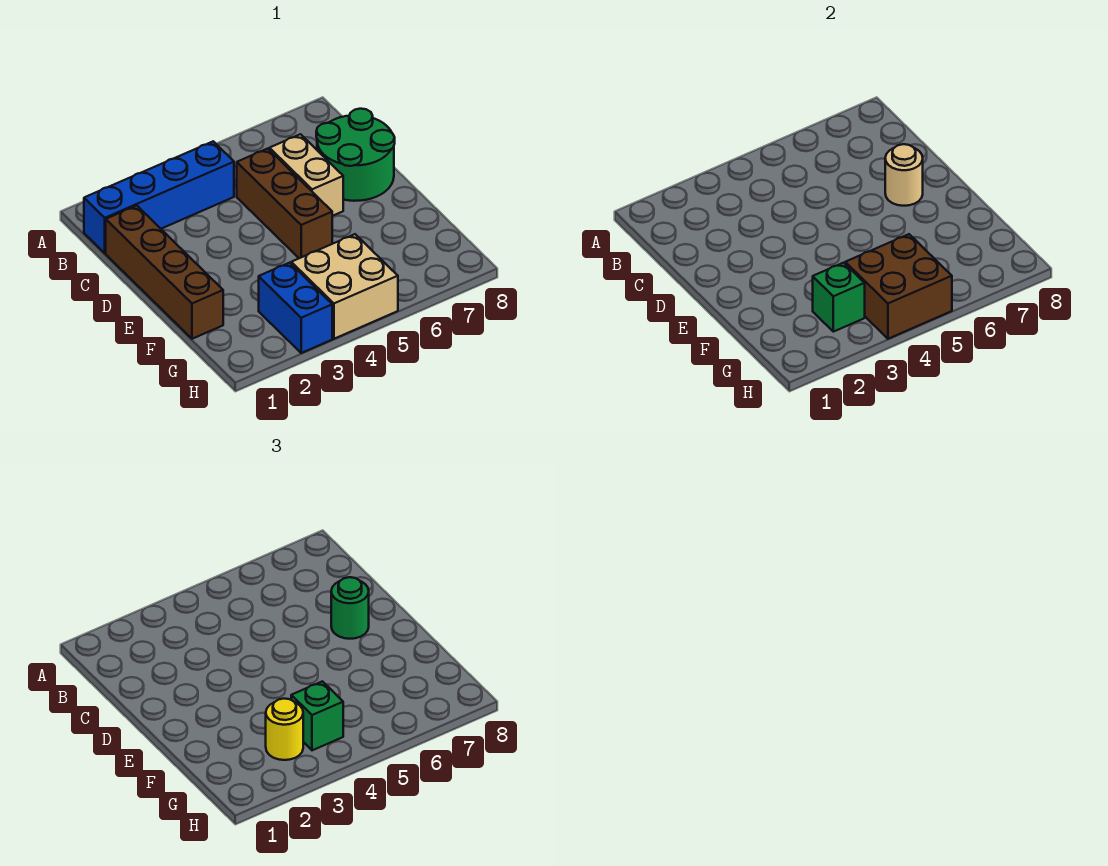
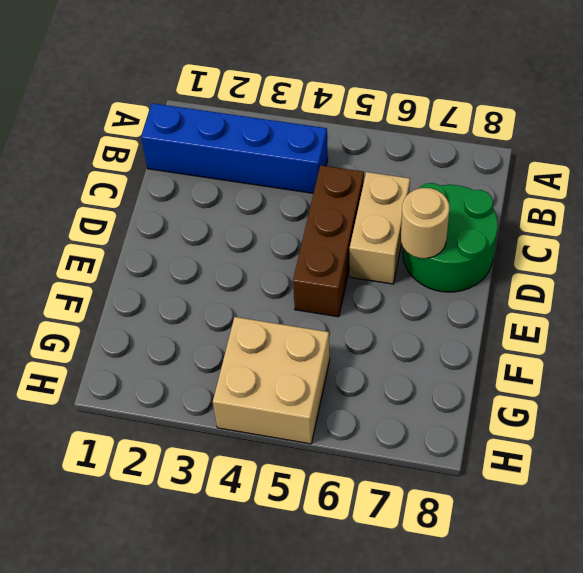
none -> brown brick C1:F1 level 1
none -> blue brick G3:H3 level 1
none -> green brick G3 level 2

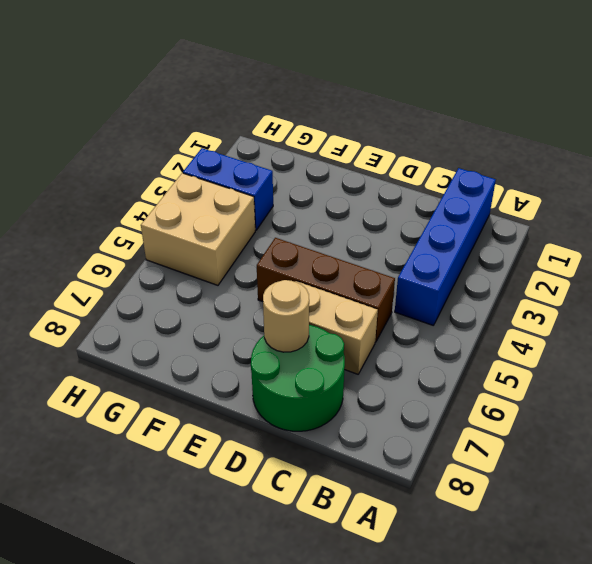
none -> brown brick C1:F1 level 1
none -> green brick G3 level 2
none -> brown brick G4:H5 level 2

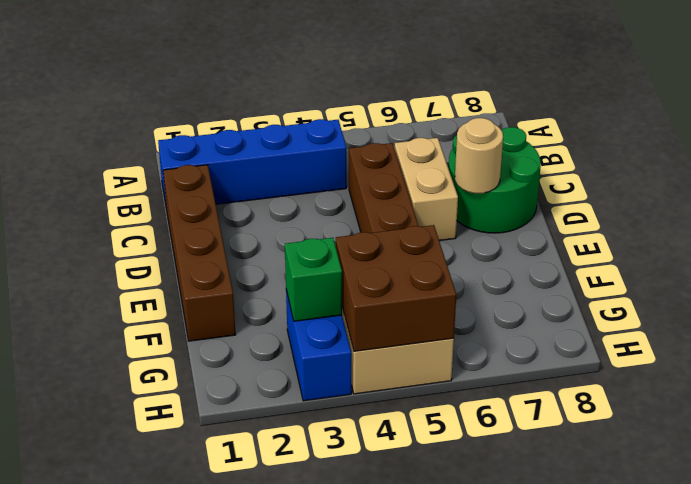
none -> green round brick D7 level 3
none -> yellow round brick G3 level 3
none -> green brick G4 level 3

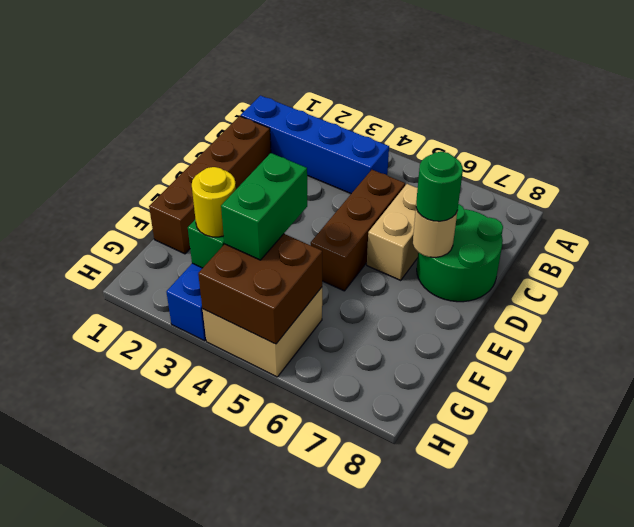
green brick F4:G4 level 3 -> green brick G4 level 3

